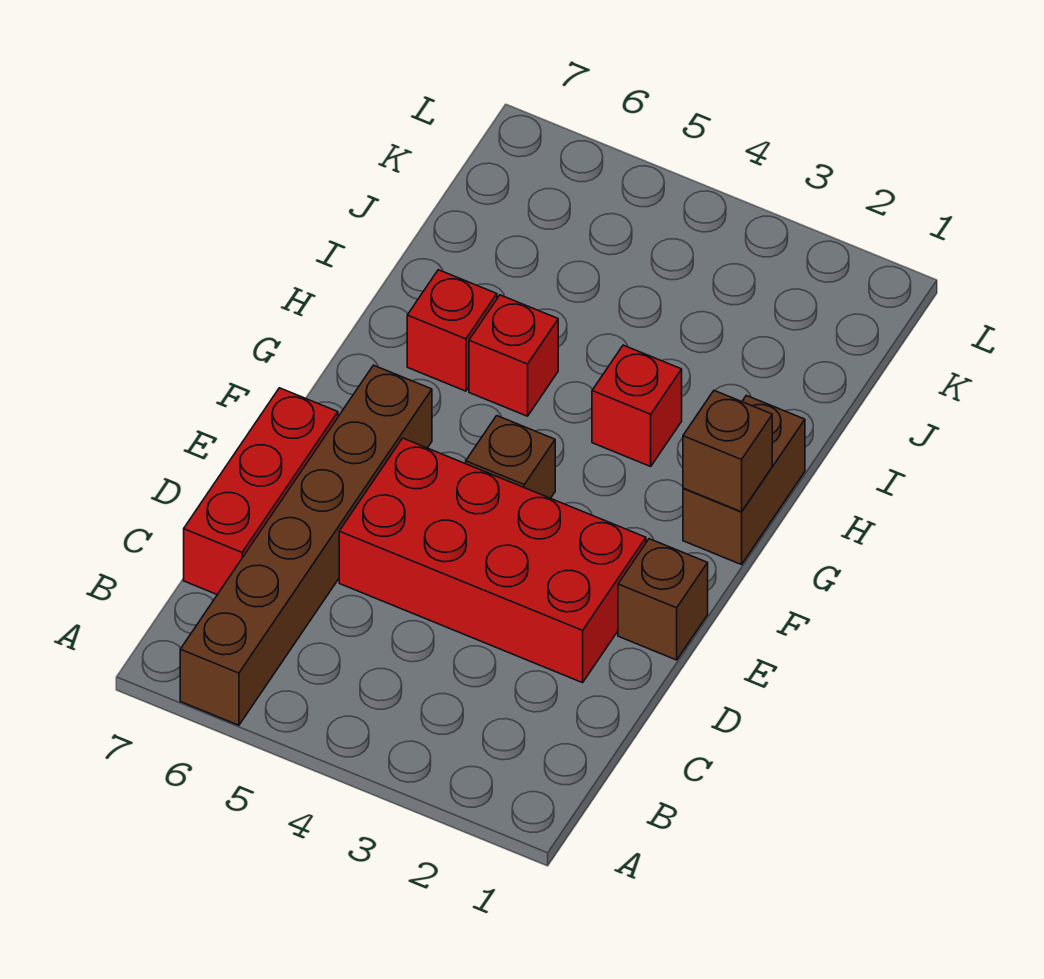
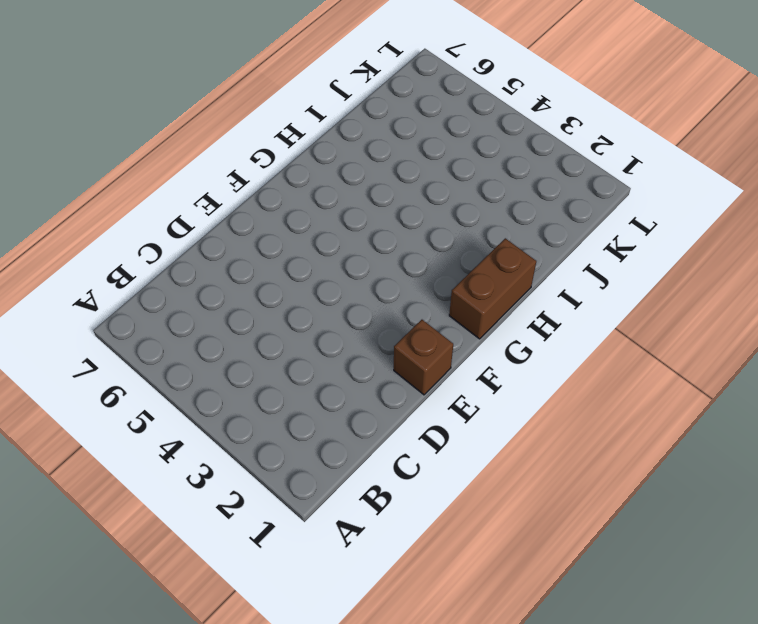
none -> brown brick A6:F6 level 1
none -> red brick C7:E7 level 1

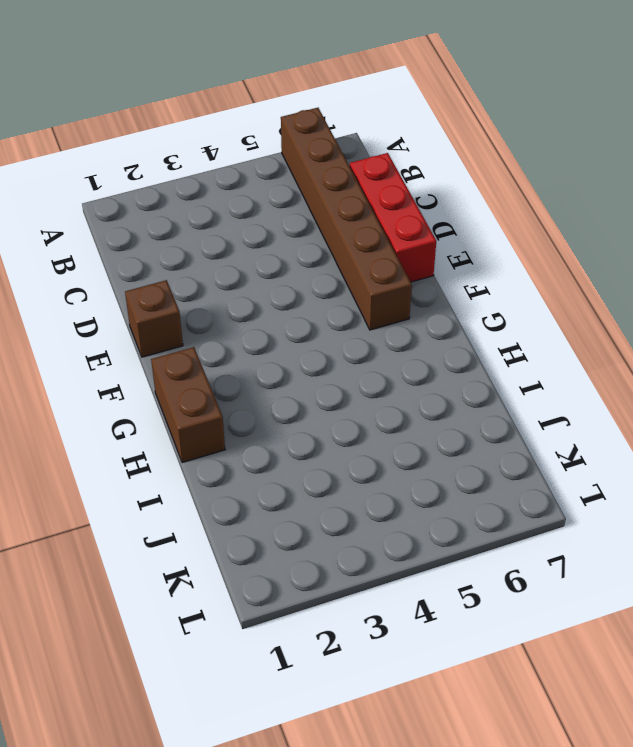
none -> red brick D2:E5 level 1
none -> brown brick F4 level 1

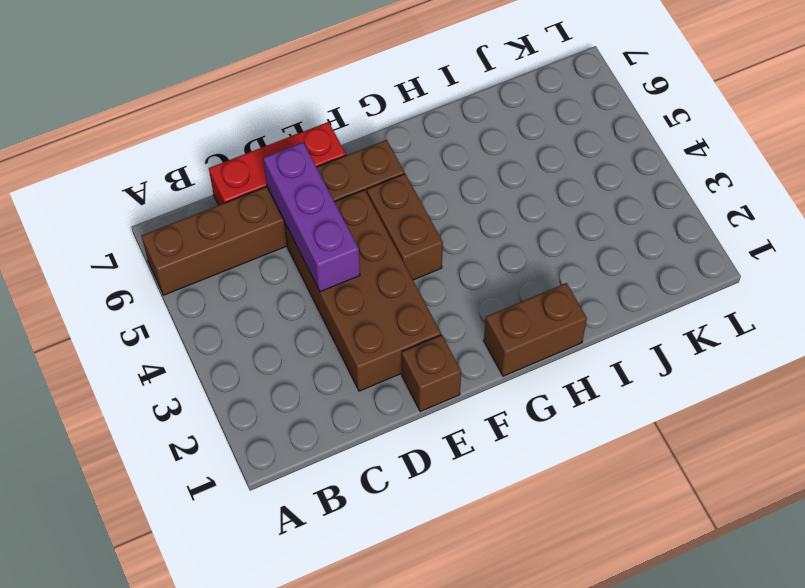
brown brick D2:E5 level 1 -> red brick D2:E5 level 1
purple brick D4:D6 level 2 -> none
brown brick F4:F5 level 1 -> brown brick F4 level 1
none -> red brick H3 level 1
none -> red brick H5 level 1

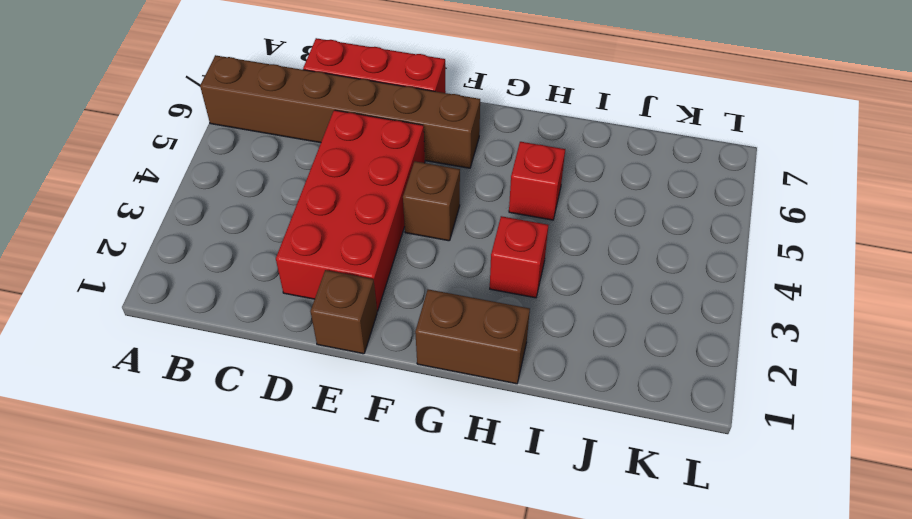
none -> red brick H6 level 1
none -> brown brick G1 level 2

